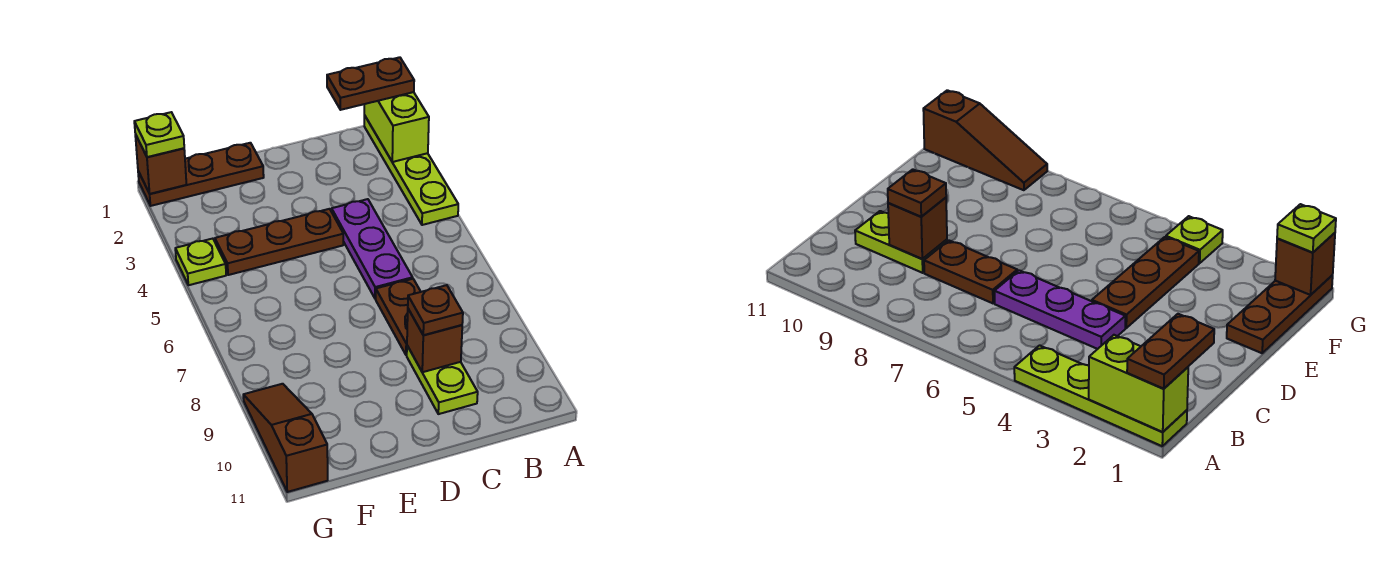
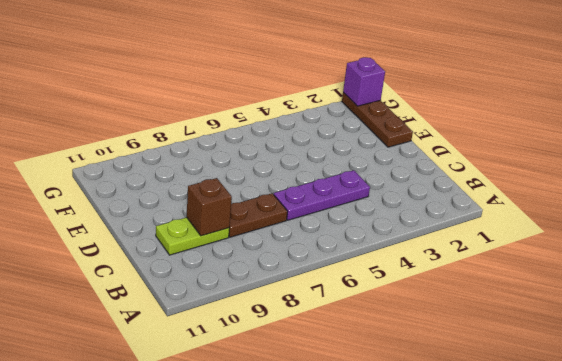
purple brick G1 level 2 -> brown brick G1 level 2
none -> lime plate A1:A4 level 1
none -> brown plate D4:F4 level 1
none -> lime plate G4 level 1

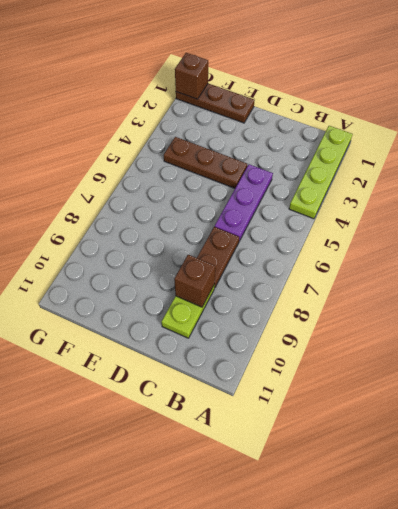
none -> lime plate G4 level 1
none -> brown slope G9:G11 level 1 top 11
none -> lime brick A1:A2 level 2

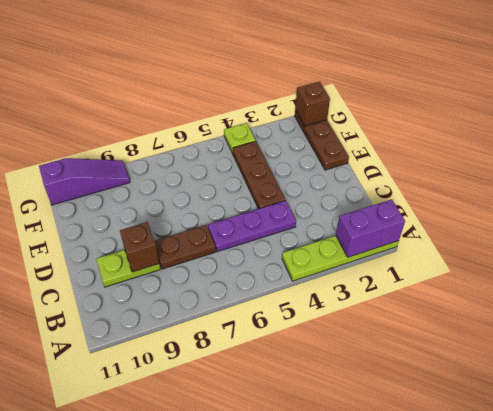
purple brick A1:A2 level 2 -> lime brick A1:A2 level 2
purple slope G9:G11 level 1 top 11 -> brown slope G9:G11 level 1 top 11
none -> brown plate A1:B1 level 3
none -> brown plate C9 level 3
none -> lime plate G1 level 3

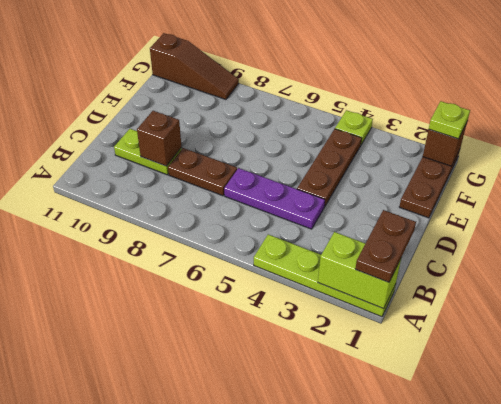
none -> brown plate C9 level 3

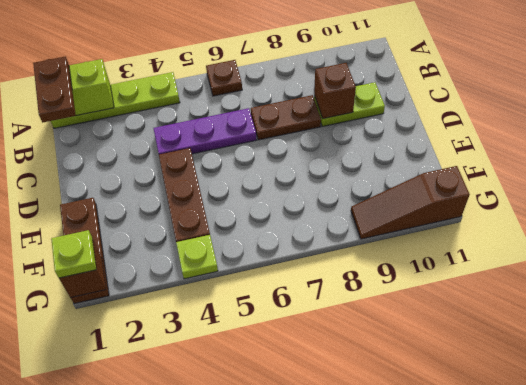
brown plate A6 level 1 -> brown plate C9 level 3

